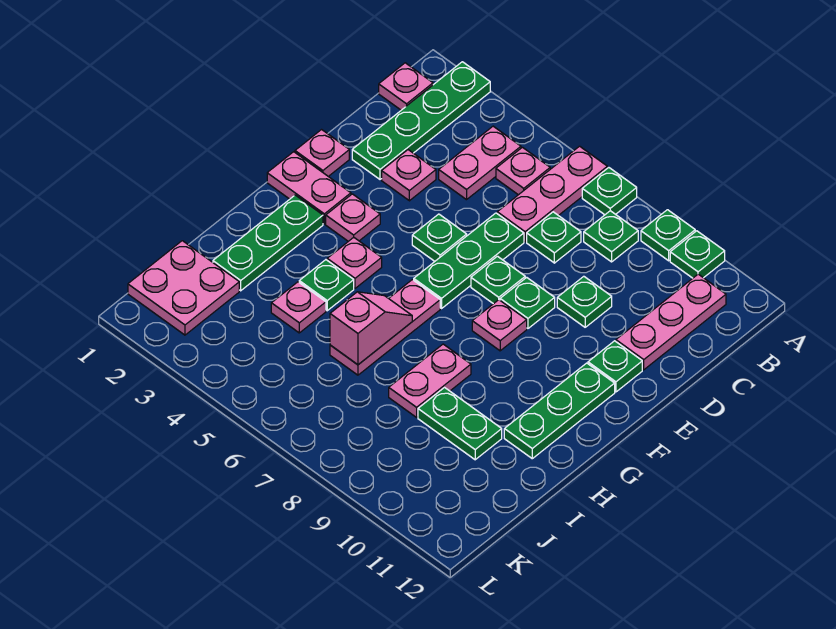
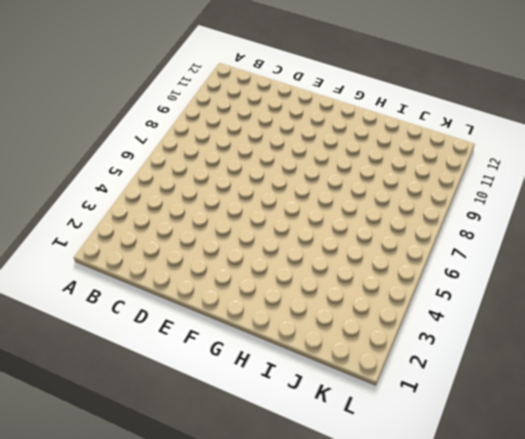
none -> green plate A2:D2 level 1
none -> pink plate A6:C6 level 1
none -> green plate A7 level 1
none -> green plate A9 level 1

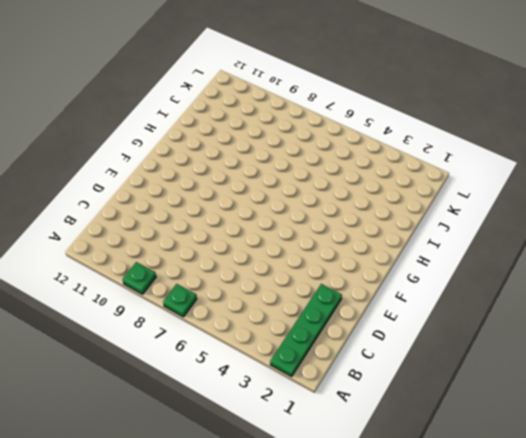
none -> pink plate A6:C6 level 1
none -> green plate A10 level 1
none -> pink plate B1 level 1
none -> pink plate B4:C4 level 1

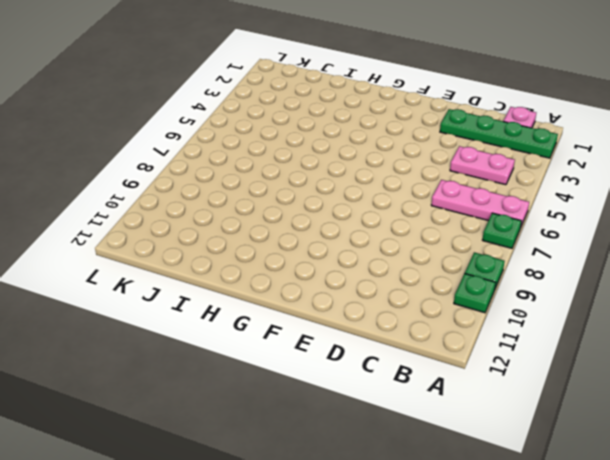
none -> pink plate B5 level 1
none -> green plate B8 level 1
none -> pink plate B11:D11 level 1
none -> green plate C7 level 1

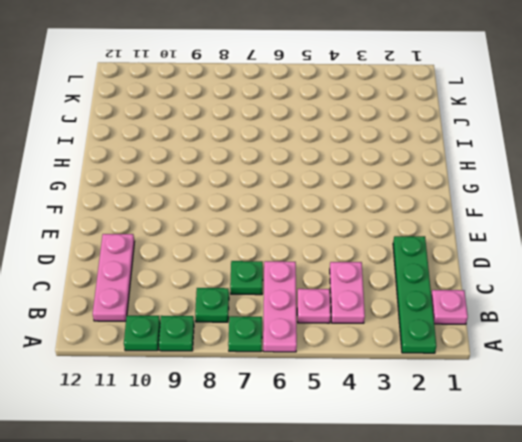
none -> pink plate D3 level 1
none -> green plate D6:F6 level 1
none -> green plate D9 level 1
none -> pink plate E1 level 1

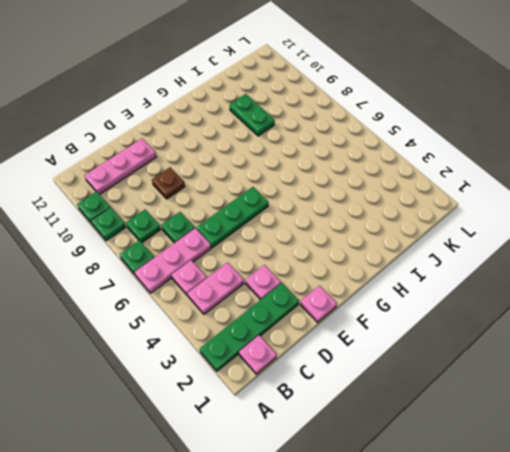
brown plate D9 level 1 -> green plate D9 level 1
none -> green plate E5 level 1
none -> green plate E7 level 1
none -> green plate E8 level 1
none -> green plate E11 level 1

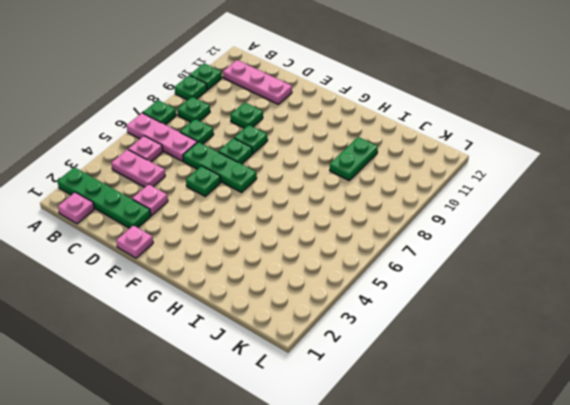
none -> green plate E11 level 1
none -> pink plate F1:F2 level 1
none -> pink plate F3 level 1
none -> pink plate F8 level 1

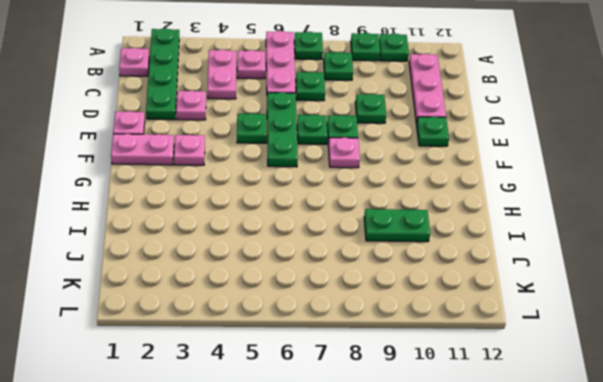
none -> green plate F11:H11 level 1
none -> green plate G2:I2 level 1
none -> pink plate G4 level 1
none -> pink plate G6:I6 level 1

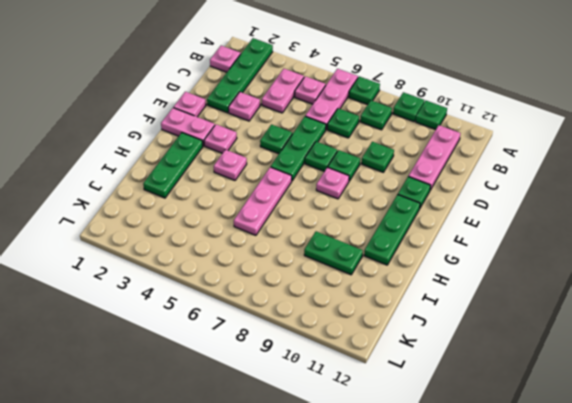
none -> green plate H4 level 1
none -> pink plate H8:I8 level 1
none -> pink plate I4 level 1
none -> pink plate J1:K2 level 1

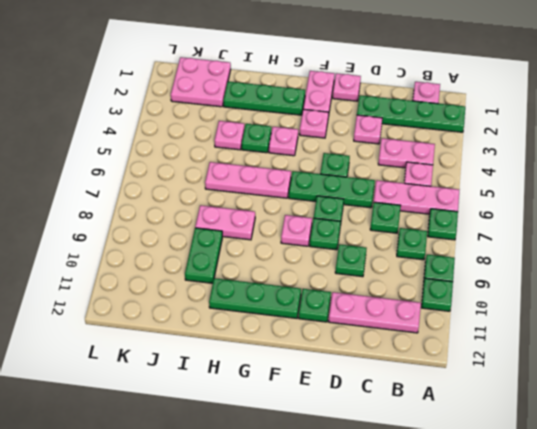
none -> pink slope H6:I6 level 2 top I

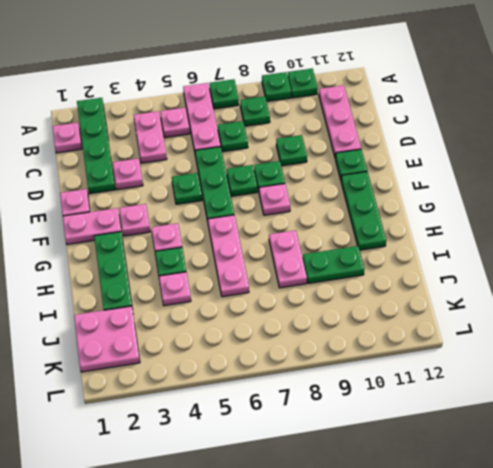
none -> pink slope H6:I6 level 2 top I

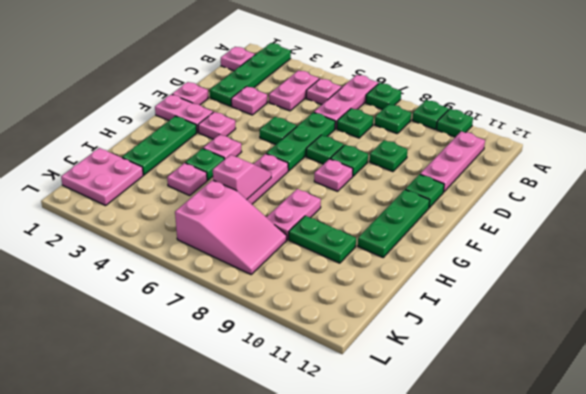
pink slope J6:K8 level 1 top 6 -> none

